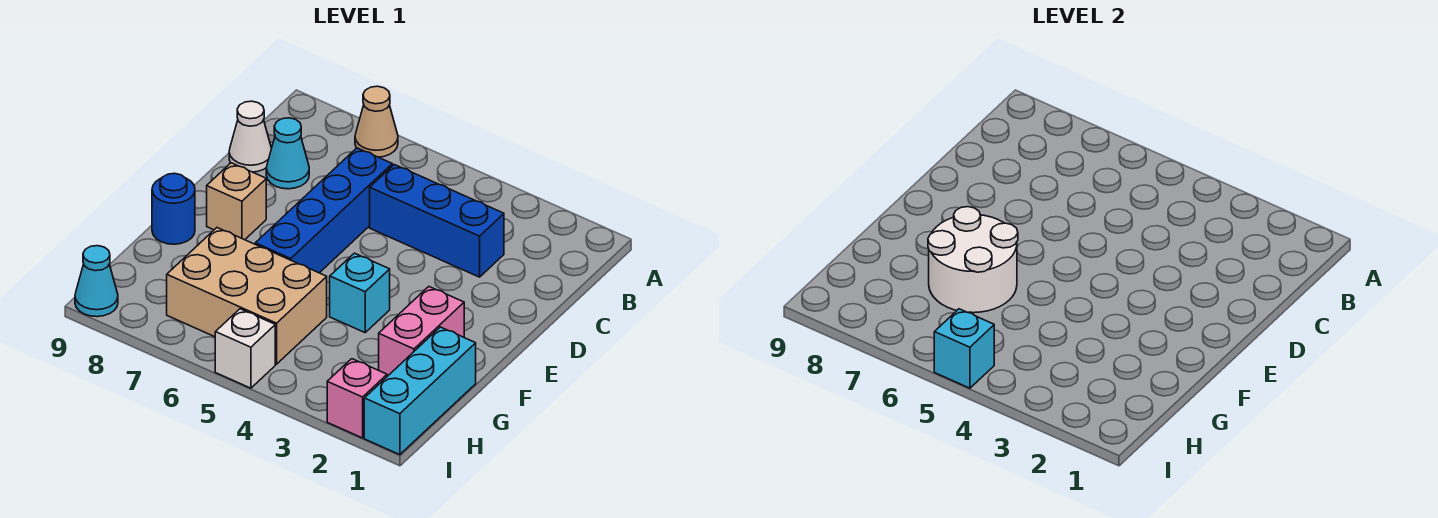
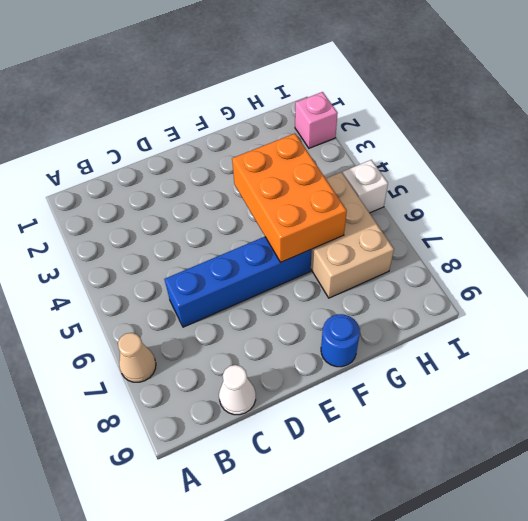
orange brick F4:G6 level 2 -> white round brick F6:G7 level 2
none -> blue brick C3:C5 level 1
none -> cyan cone C8 level 1
none -> tan brick E8 level 1

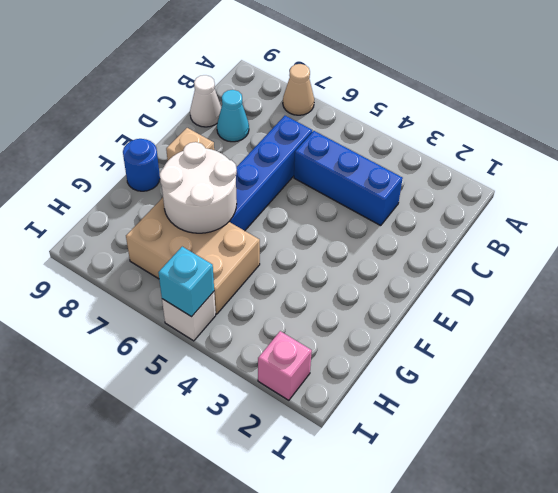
none -> pink brick F2:G2 level 1
none -> cyan brick F4 level 1
none -> cyan brick G1:I1 level 1

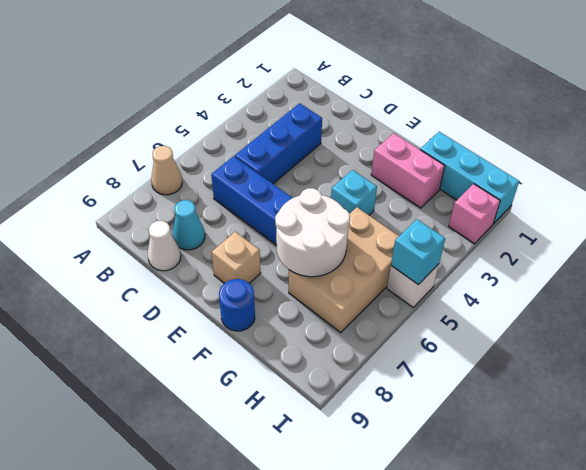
none -> cyan cone I9 level 1

